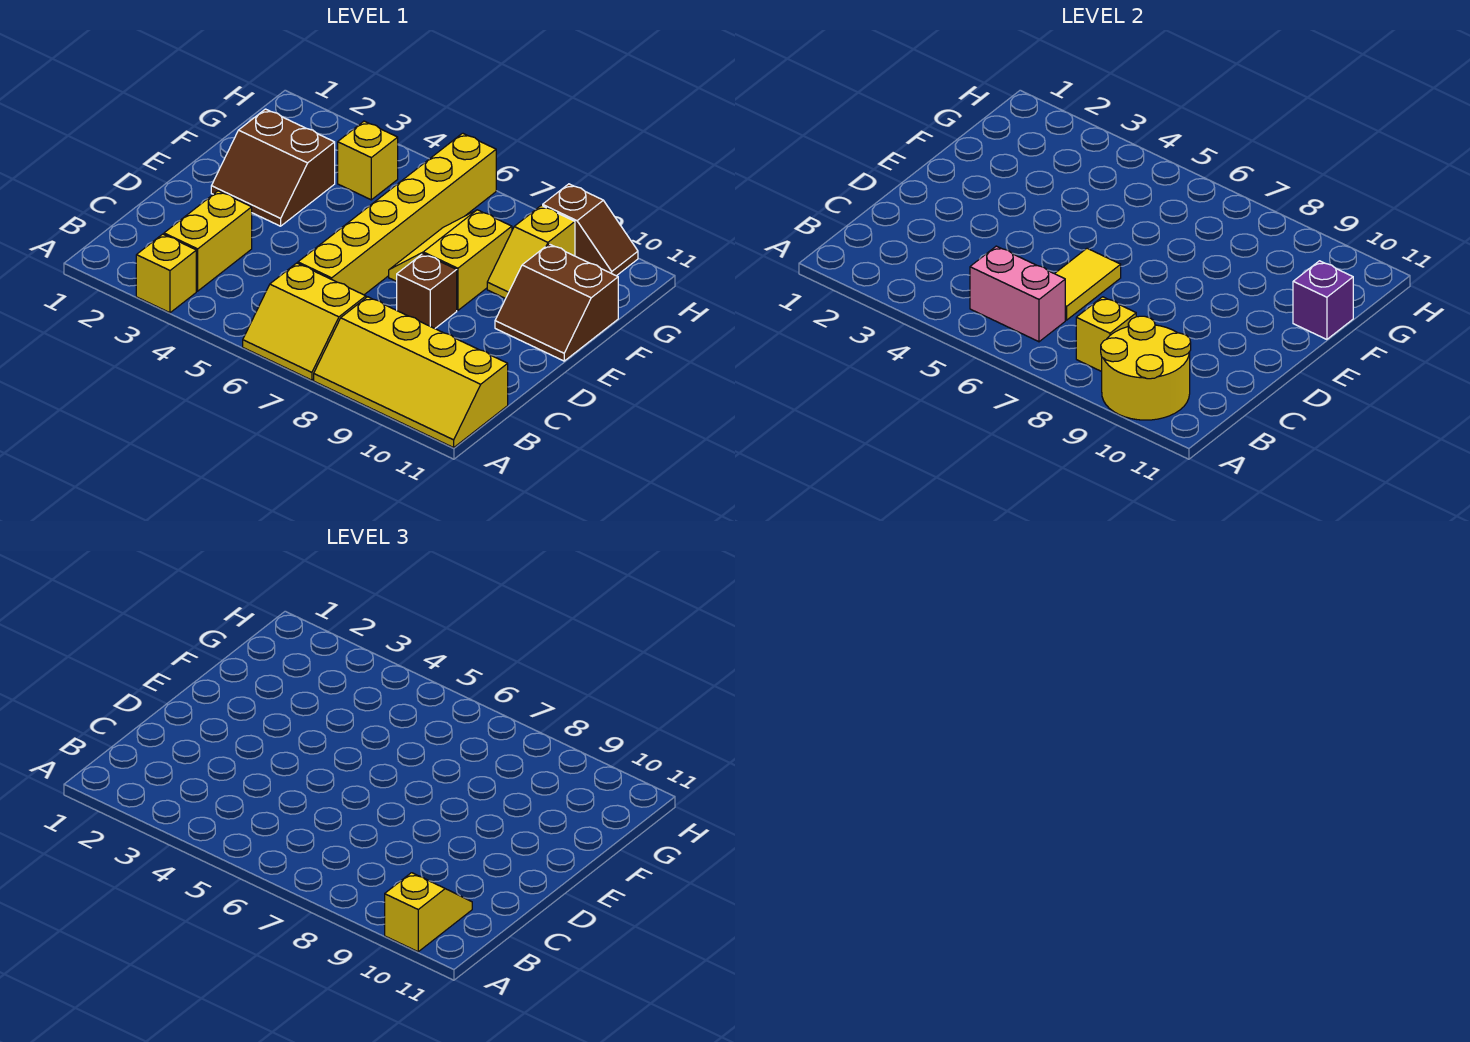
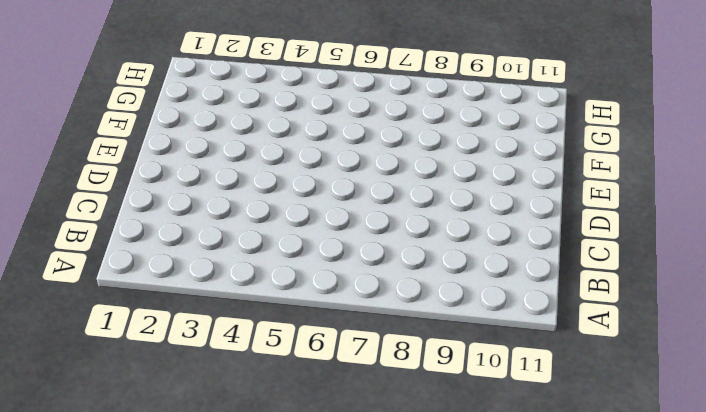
none -> yellow brick A3 level 1
none -> yellow slope A6:B7 level 1 top B
none -> yellow slope A8:B11 level 1 top B

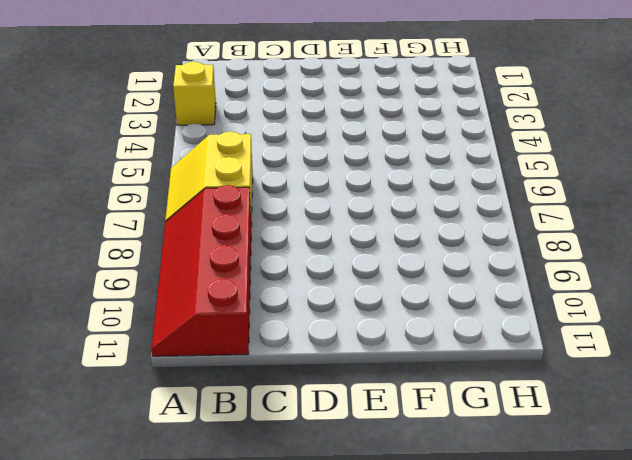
red slope A8:B11 level 1 top B -> yellow slope A8:B11 level 1 top B
none -> yellow brick B3:C3 level 1
none -> yellow brick C6:H6 level 1
none -> brown brick D8 level 1

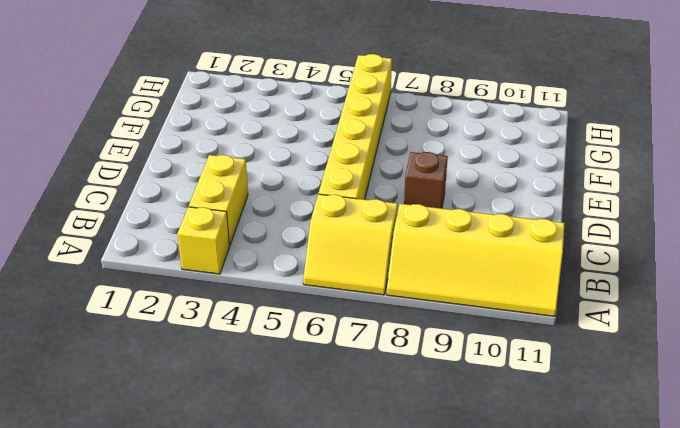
none -> brown slope E2:F3 level 1 top F
none -> yellow slope E7:F8 level 1 top 8
none -> brown slope E10:F11 level 1 top F

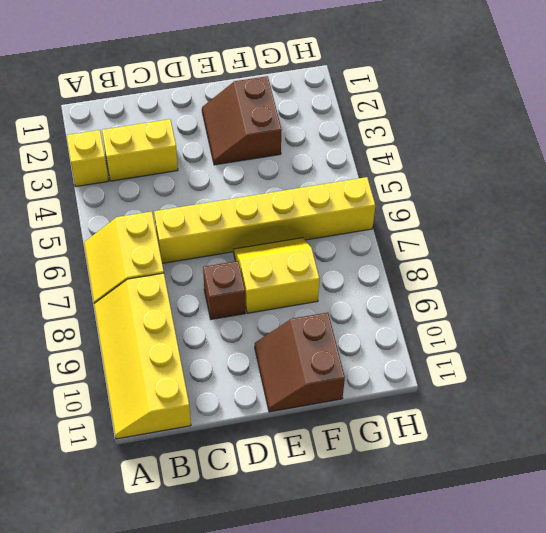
none -> yellow slope F9:G9 level 1 top G
none -> yellow brick G4 level 1
none -> brown slope H9:H10 level 1 top 9

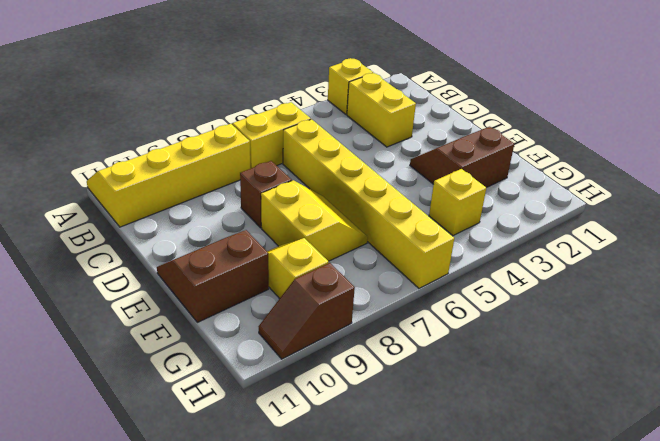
none -> yellow round brick A9:B10 level 2
none -> pink brick B5:B6 level 2
none -> yellow brick B8 level 2

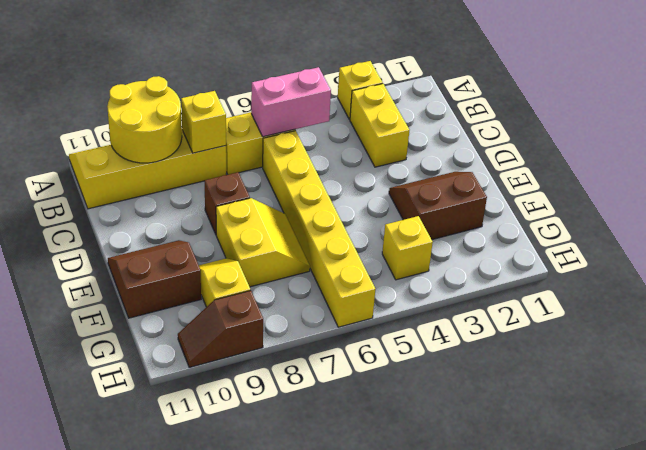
none -> yellow tile C6:D6 level 2
none -> purple brick F11 level 2
none -> yellow slope A10:B10 level 3 top A

